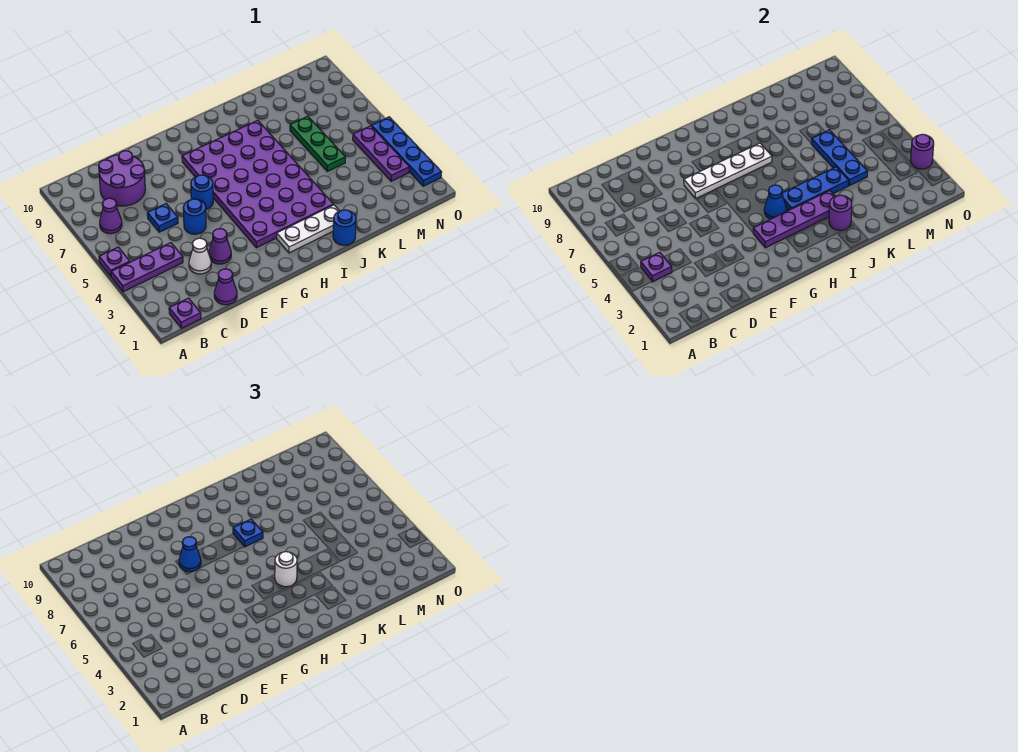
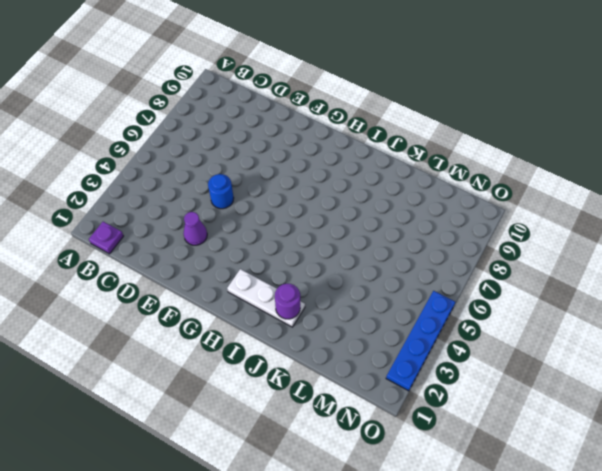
none -> purple plate A4:C4 level 1
none -> purple plate A5 level 1
none -> purple cone B7 level 1

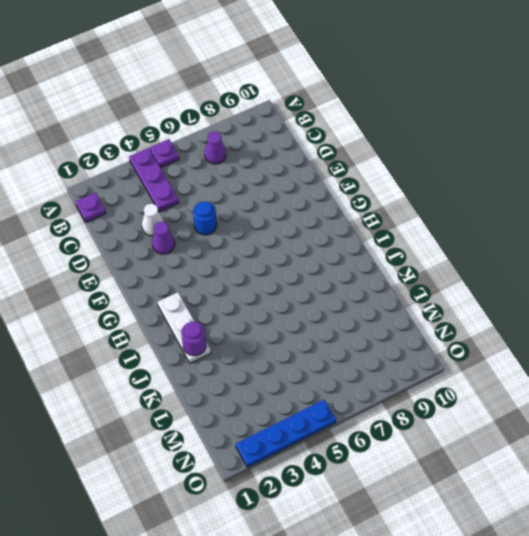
none -> purple round brick C8:D9 level 1
none -> purple cone D1 level 1
none -> blue plate D6 level 1

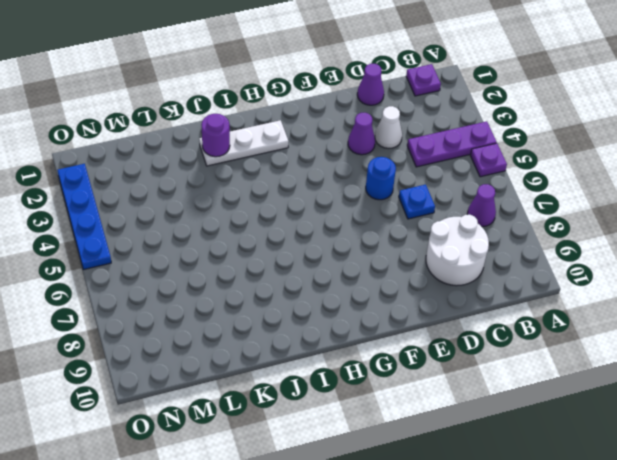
white round brick C8:D9 level 1 -> purple round brick C8:D9 level 1
none -> blue round brick F6 level 1
none -> purple plate G3:J8 level 1
none -> blue round brick J1 level 1

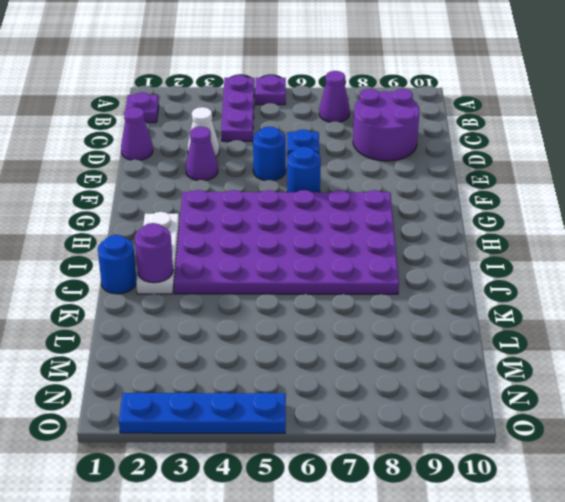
none -> green plate L5:L7 level 1
none -> purple plate N3:N5 level 1
none -> purple plate B4 level 2

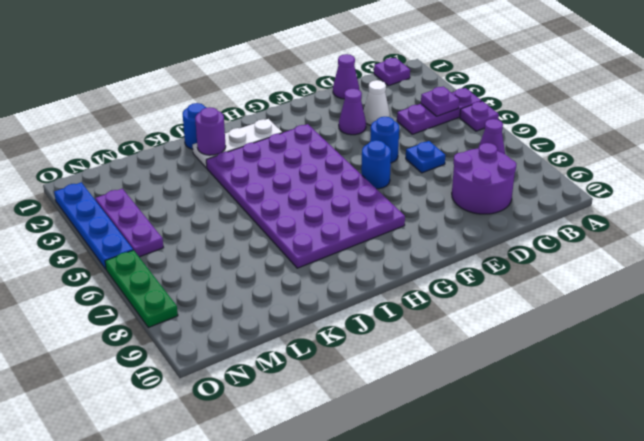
green plate O6:O8 level 1 -> green plate L5:L7 level 1
none -> white plate F7:I7 level 2
none -> purple plate G3:J3 level 2
none -> blue cone H4 level 2

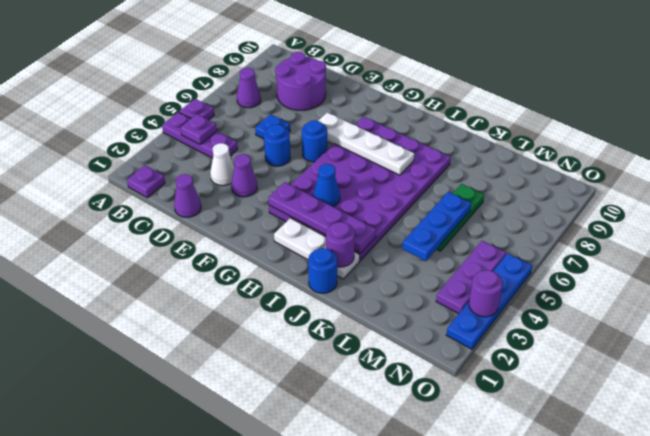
none -> blue plate I4:K4 level 2
none -> blue cone F7 level 3
none -> white round brick I4 level 3

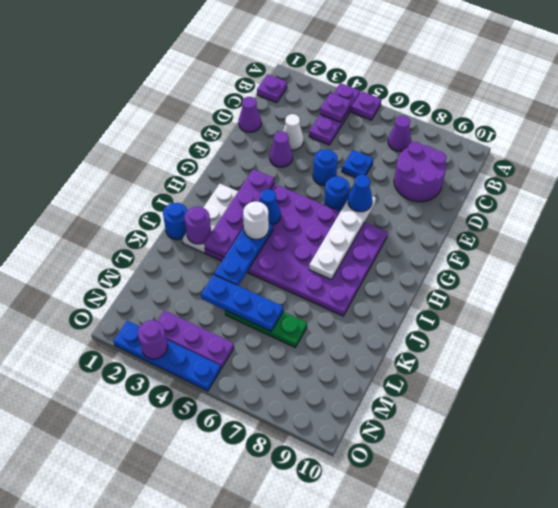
none -> blue plate I7 level 3

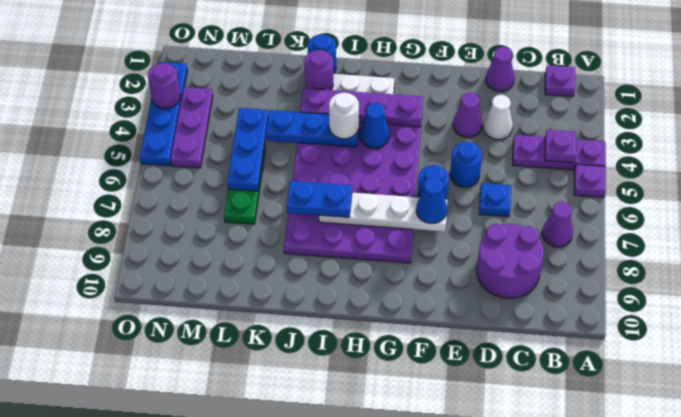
blue plate I7:J7 level 3 -> blue plate I7 level 3

